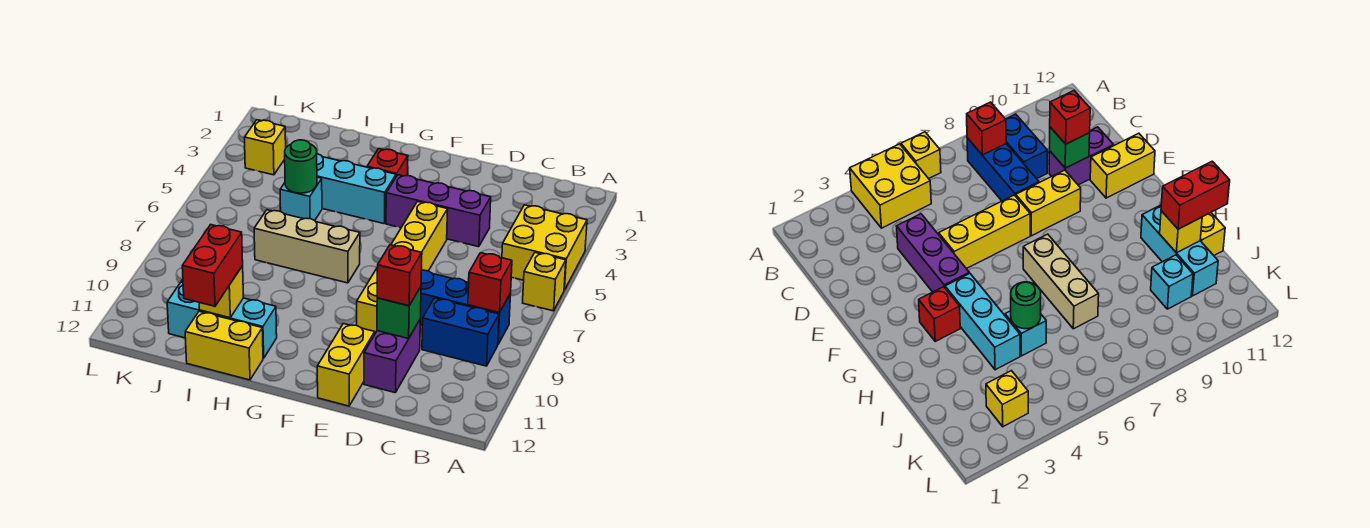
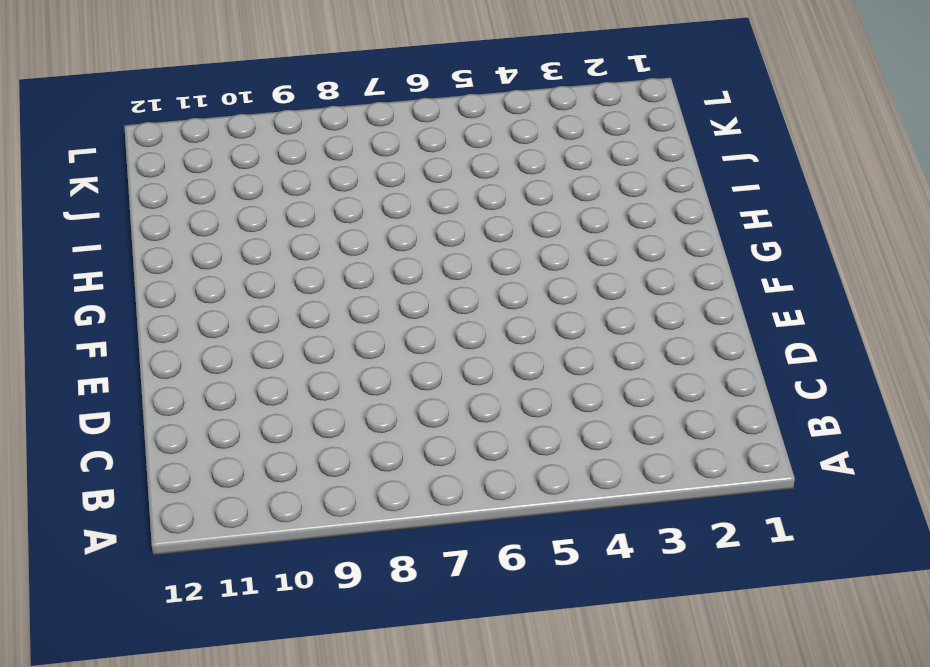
none -> yellow brick A4:B5 level 1
none -> yellow brick A6 level 1
none -> blue brick B8:D8 level 1

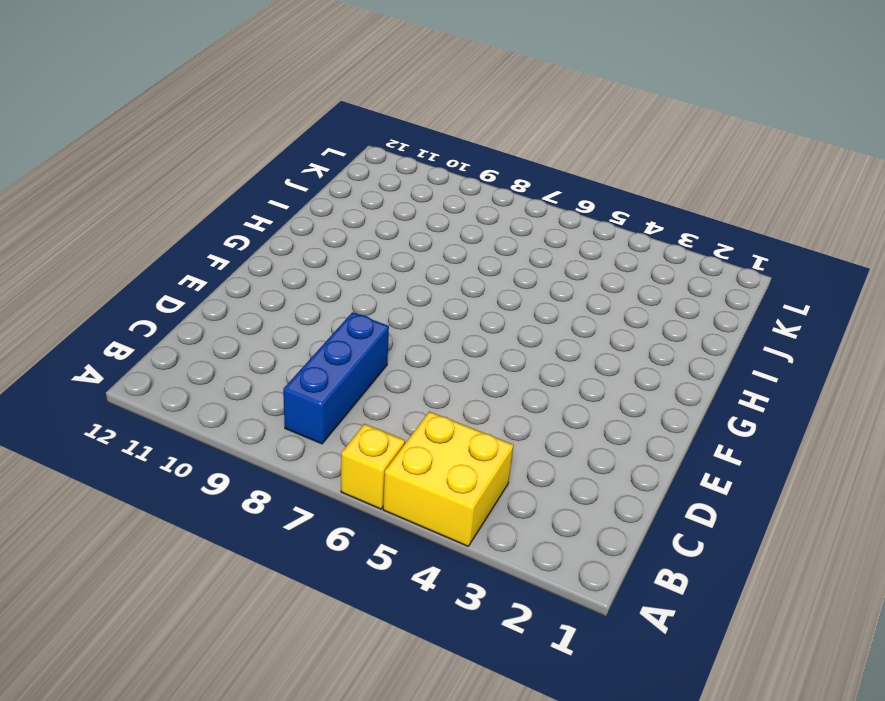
none -> blue brick B9:C9 level 1
none -> purple brick D4:F4 level 1
none -> purple brick D10:D11 level 1

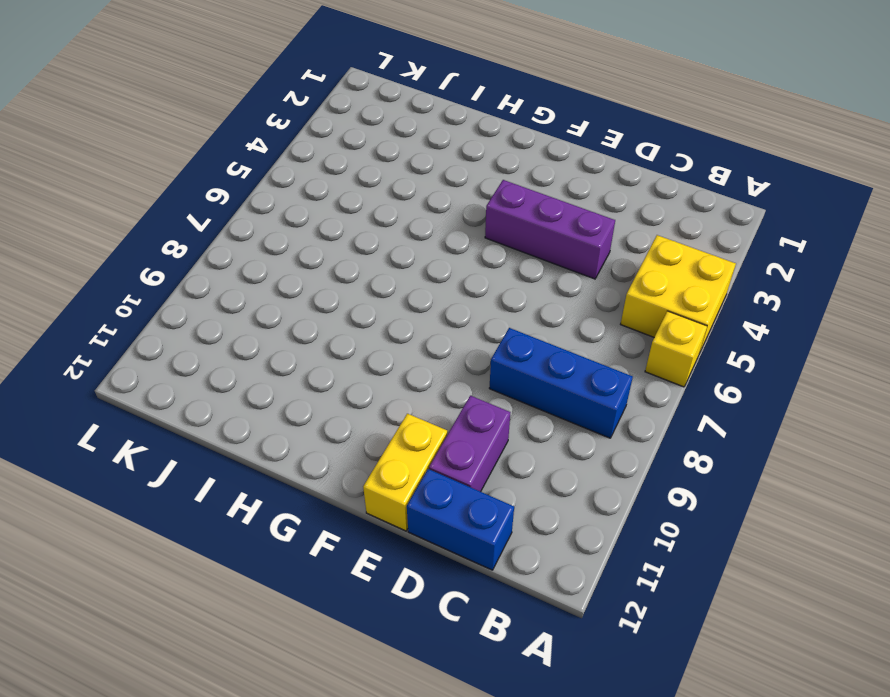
blue brick C12:D12 level 1 -> blue brick B9:C9 level 1
none -> yellow brick E5:E7 level 1
none -> yellow brick E8:E9 level 1
none -> red brick G3 level 1

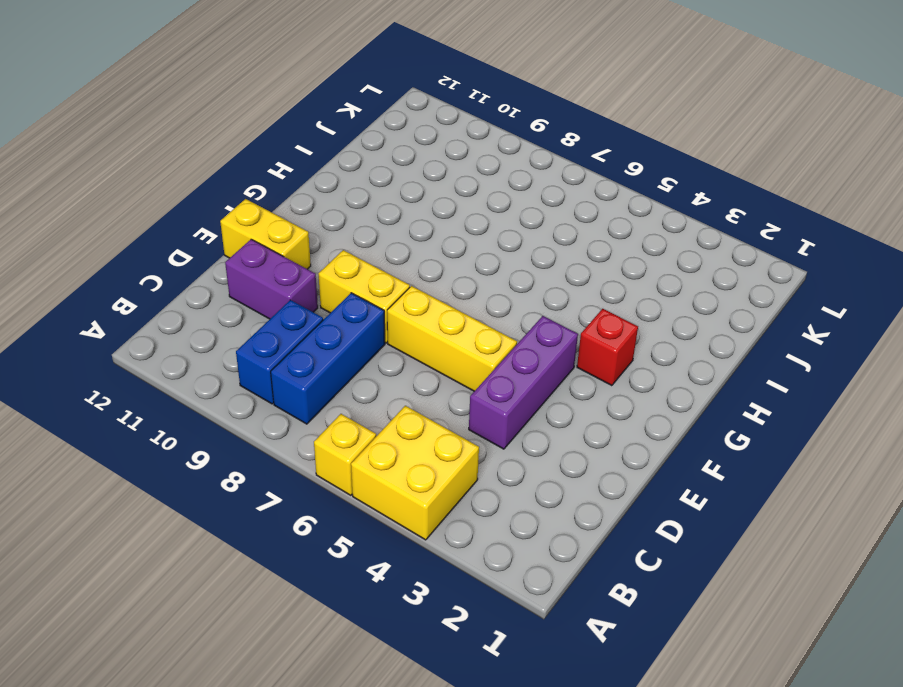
none -> cyan brick G4:I4 level 1
none -> tan brick G7:I7 level 1
none -> cyan brick H11:J11 level 1

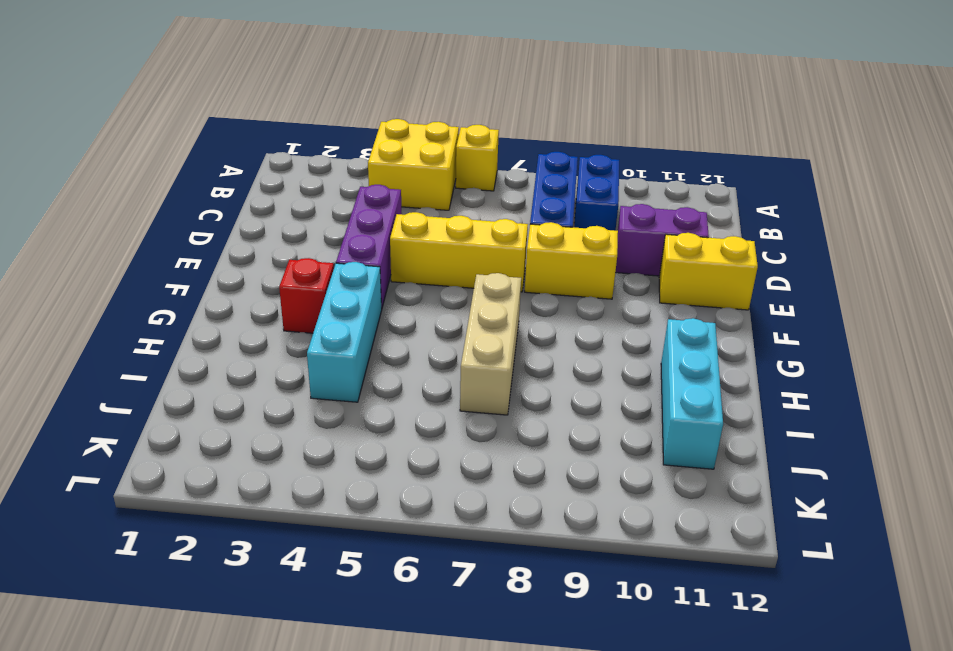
none -> yellow brick H12:I12 level 1
none -> cyan brick I5 level 1
none -> cyan brick J10 level 1

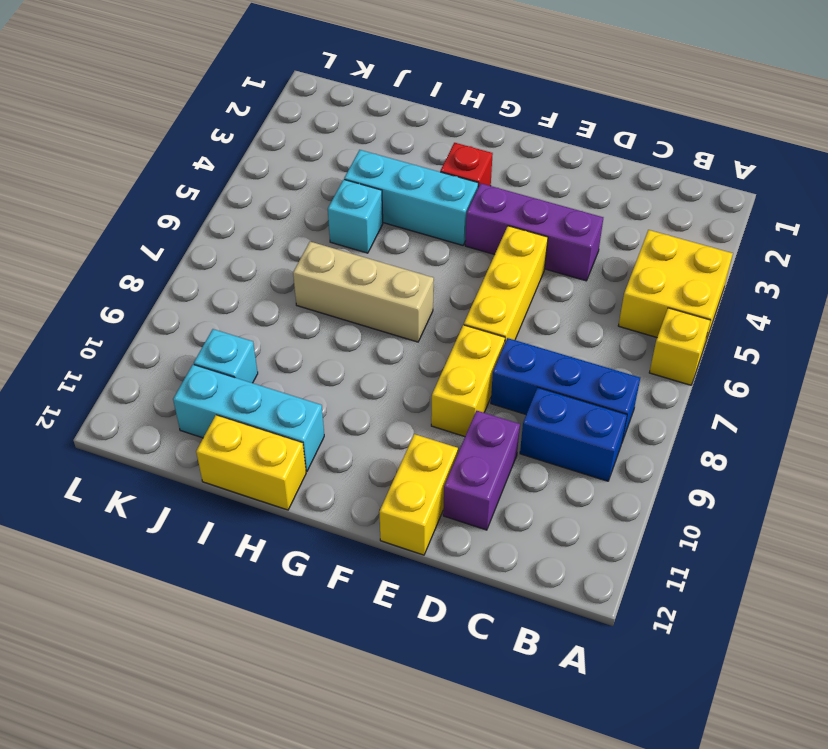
none -> yellow brick K3 level 1
none -> red brick B8 level 2
none -> green brick D10 level 2

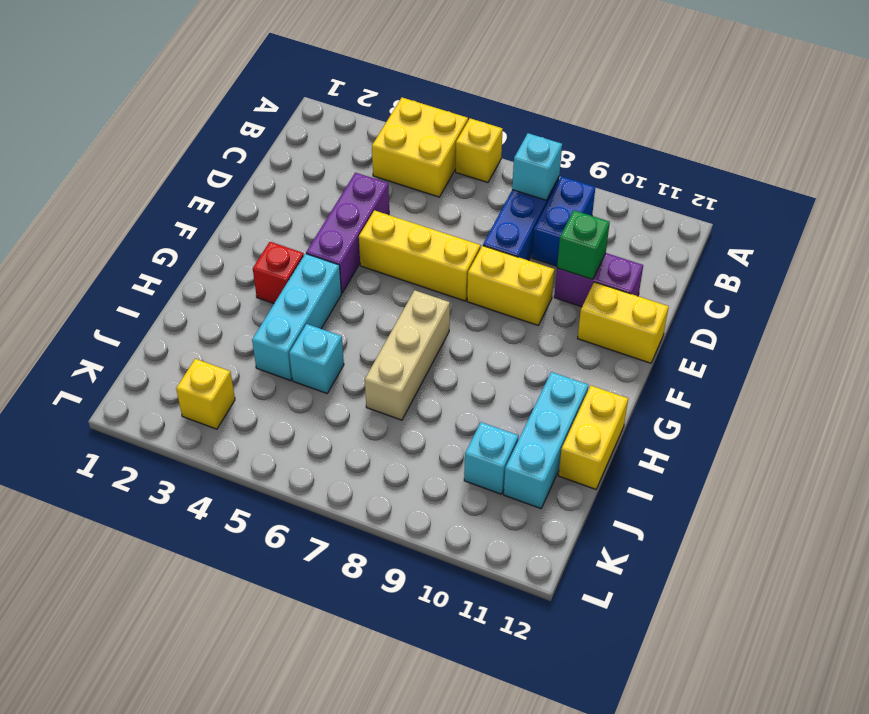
cyan brick B8 level 2 -> red brick B8 level 2
none -> green round brick I5 level 2
none -> yellow brick I11 level 2
none -> red brick D10 level 3

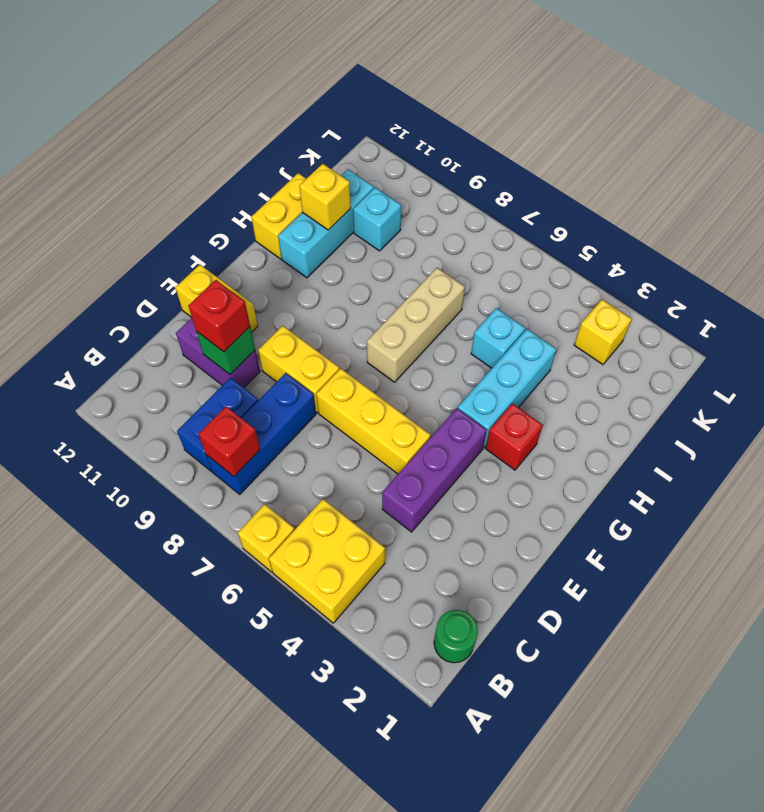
green round brick B1 level 1 -> green round brick I5 level 2
none -> red brick I11:I12 level 3

